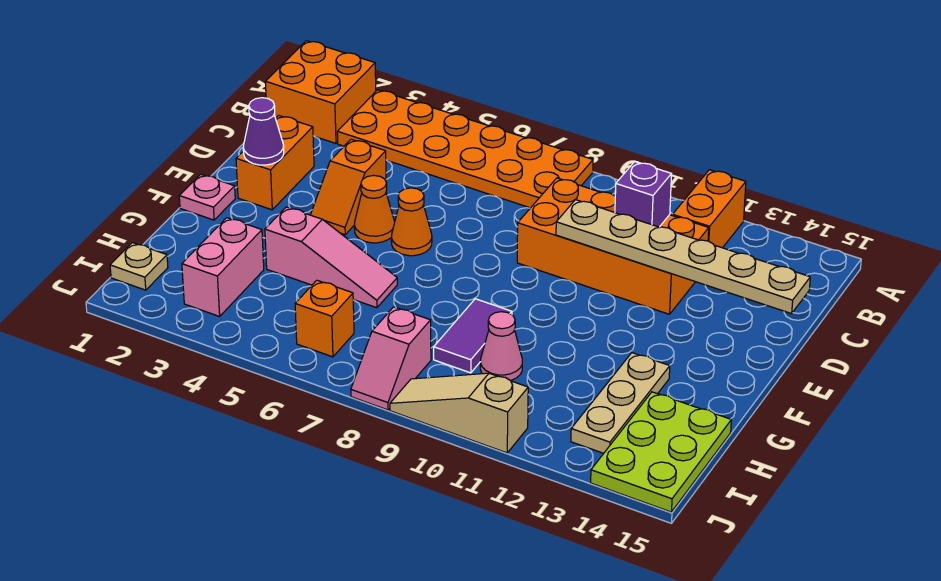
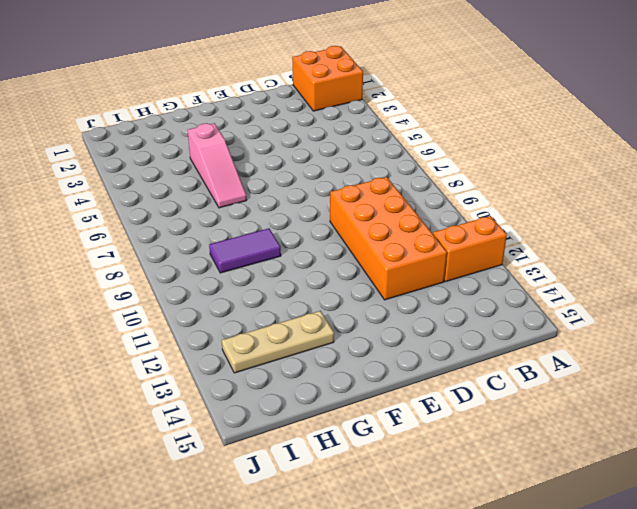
none -> orange plate A3:B8 level 1
none -> orange brick D2:E2 level 1
none -> orange slope D4:E4 level 1 top D

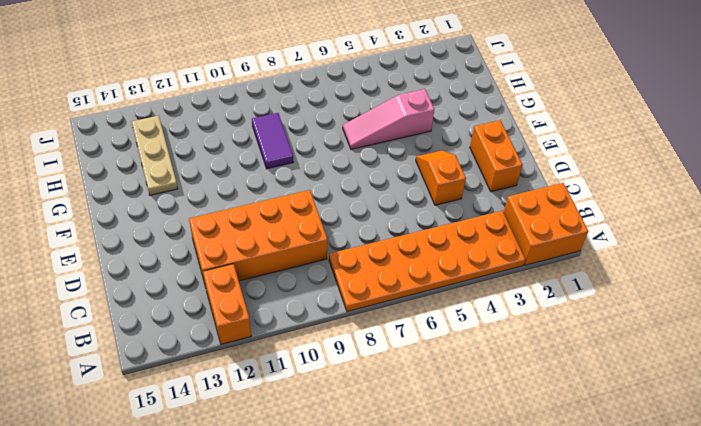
none -> orange cone E5 level 1
none -> orange cone E6 level 1
none -> pink plate F1 level 1

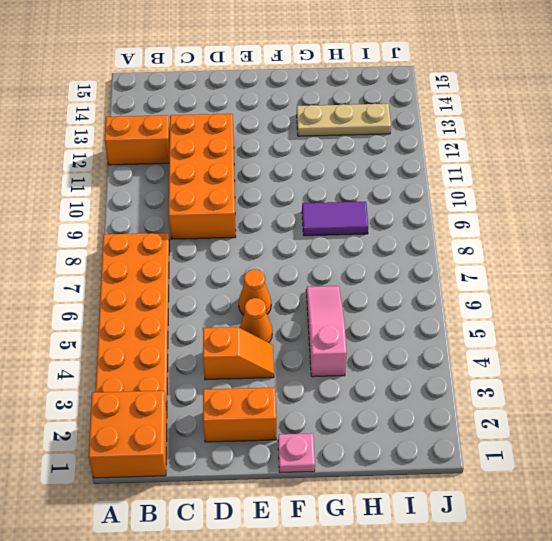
none -> pink brick H3:I3 level 1
none -> pink cone H10 level 1
none -> lime plate H14:J15 level 1

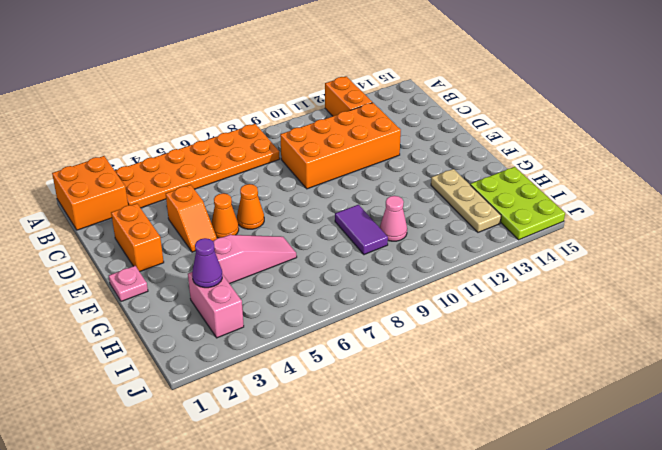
purple cone H3 level 2 -> purple cone E2 level 2
none -> tan plate I1 level 1
none -> orange brick I6 level 1
none -> pink slope I8:J8 level 1 top I

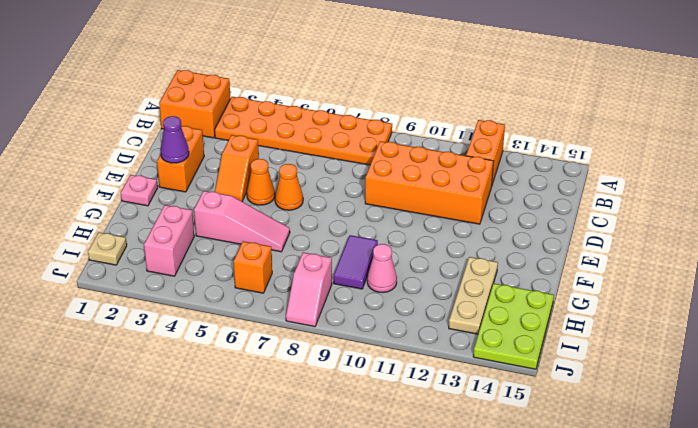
none -> tan slope J9:J11 level 1 top 11
none -> purple brick C11 level 2
none -> tan plate D10:D15 level 2

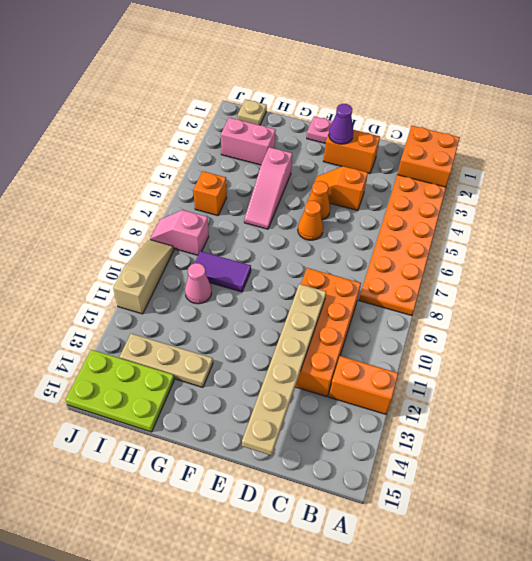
none -> purple brick C11 level 2

